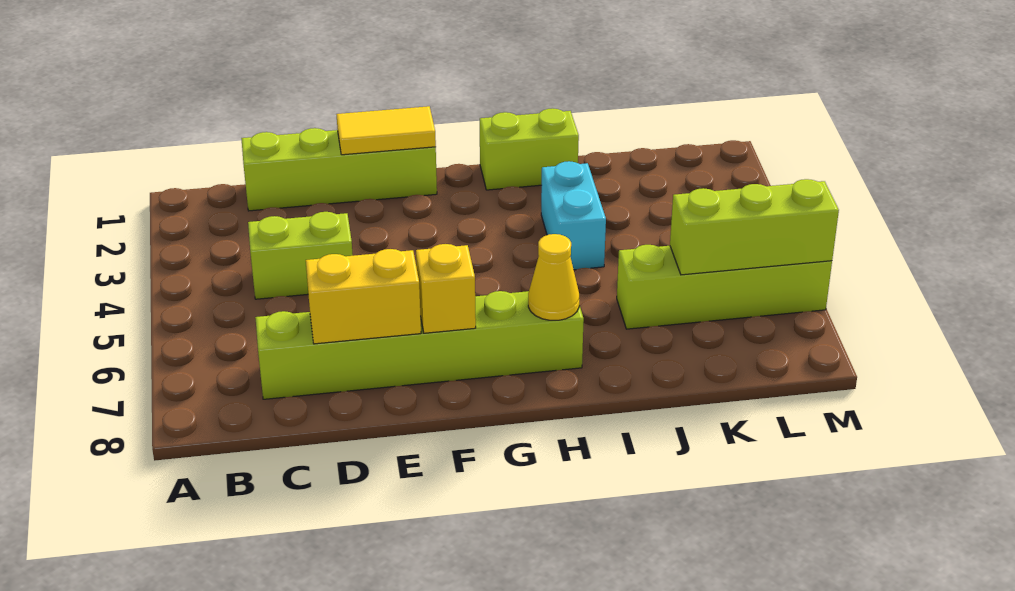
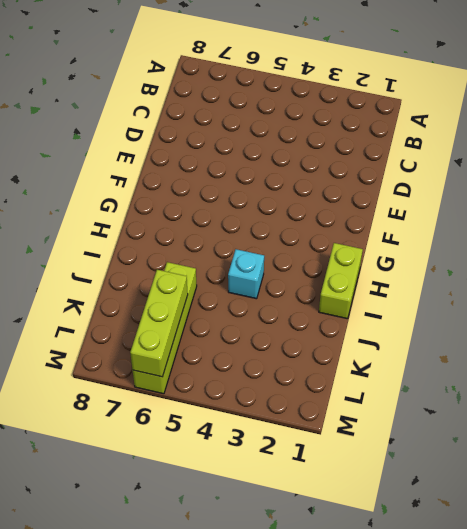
cyan brick I4 level 1 -> cyan brick I3:I4 level 1
none -> lime brick C1:F1 level 1
none -> lime brick C4:D4 level 1

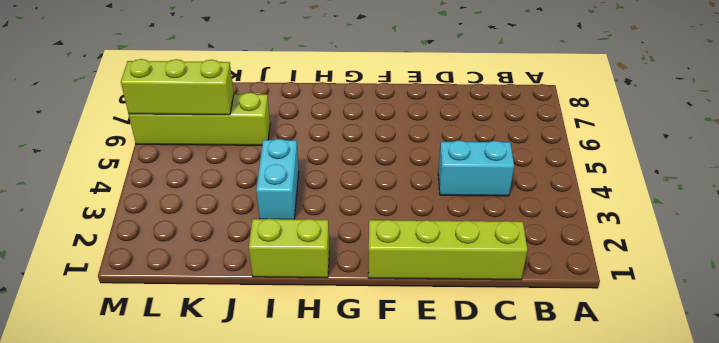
cyan brick C4:D4 level 1 -> lime brick C4:D4 level 1
none -> lime brick C7:H7 level 1
none -> yellow brick D7:E7 level 2

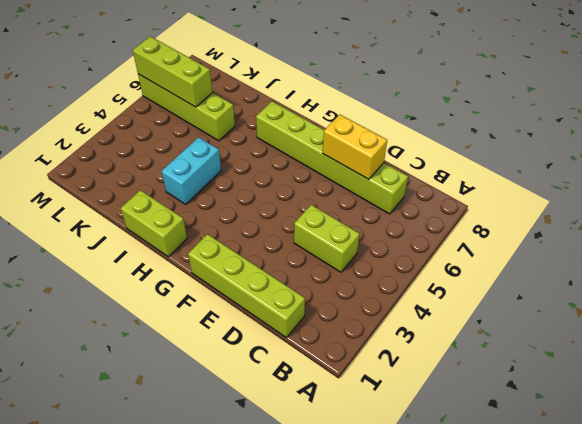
none -> yellow tile E1:F1 level 2
none -> yellow brick F7 level 2

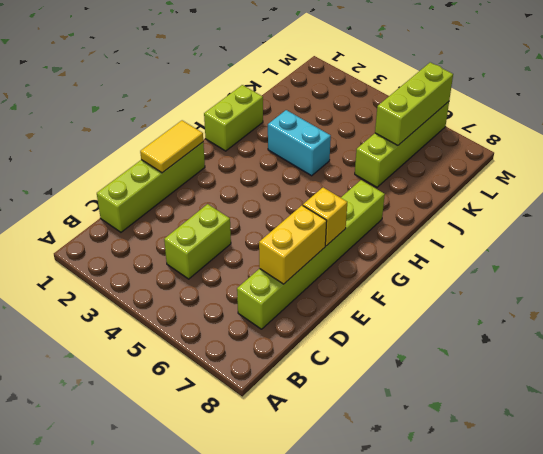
none -> yellow cone H7 level 2

